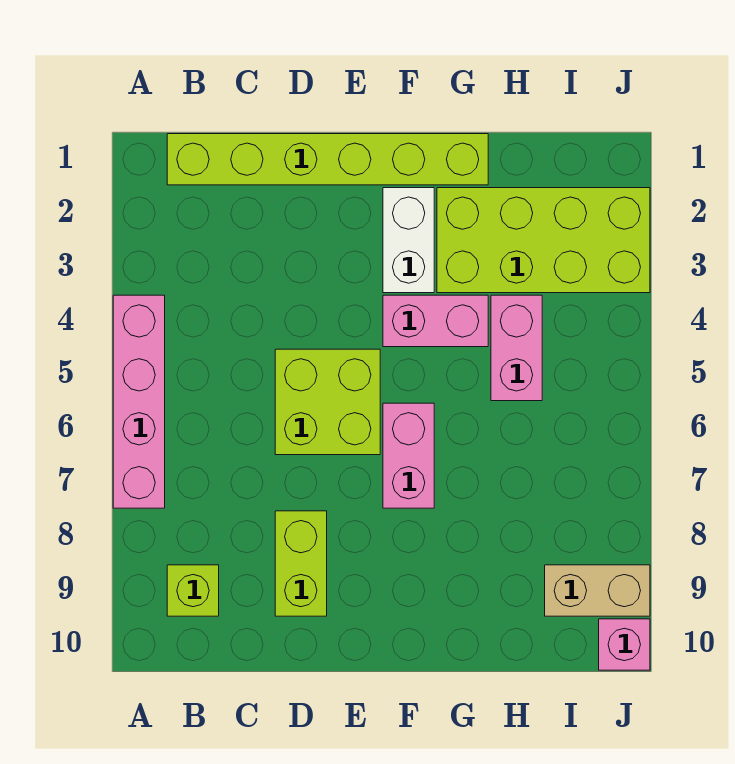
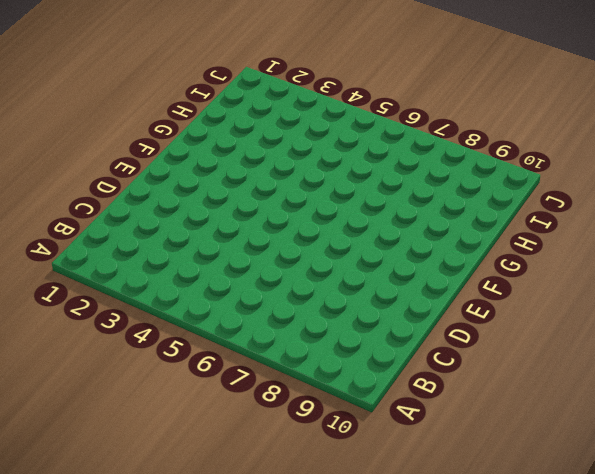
none -> pink brick A4:A7 level 1
none -> lime brick B1:G1 level 1
none -> lime brick B9 level 1

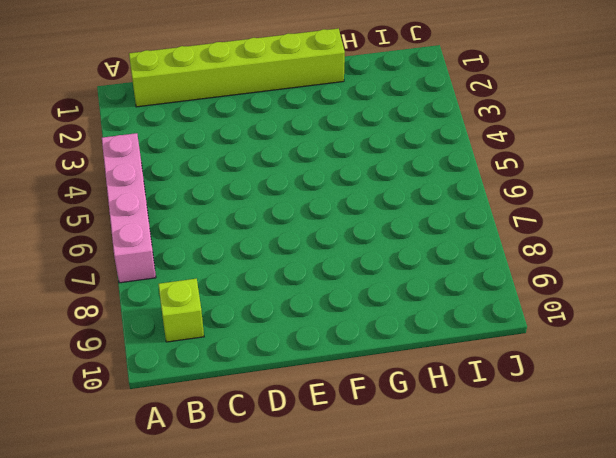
none -> lime brick D5:E6 level 1
none -> lime brick D8:D9 level 1
none -> white brick F2:F3 level 1

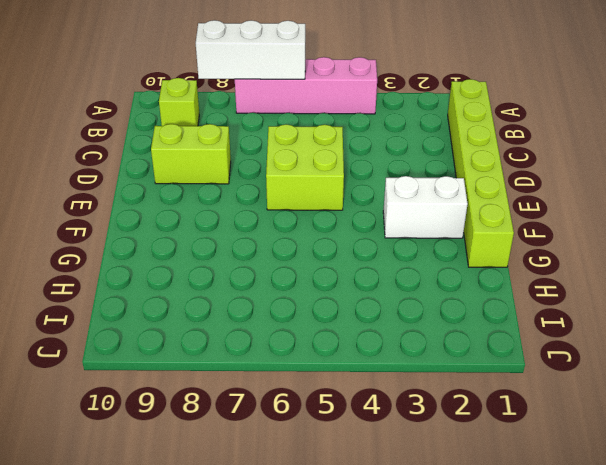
white brick A6:A8 level 2 -> none
none -> pink brick F4:G4 level 1
none -> pink brick F6:F7 level 1
none -> lime brick G2:J3 level 1

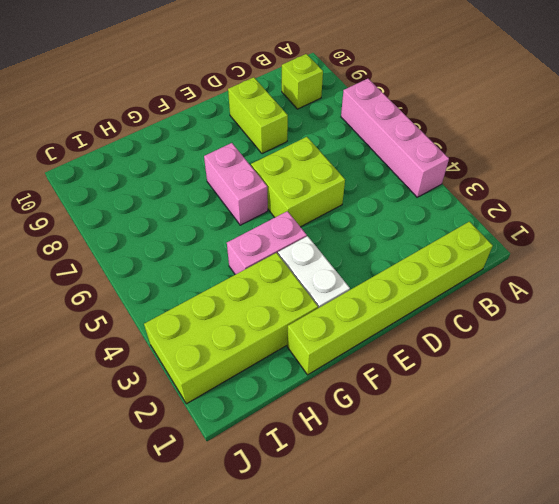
none -> pink brick H4:H5 level 1
none -> tan brick I9:J9 level 1
none -> pink brick J10 level 1

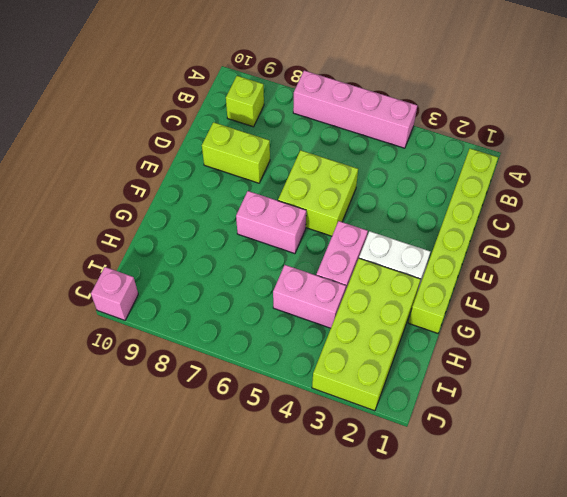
none -> tan brick I9:J9 level 1

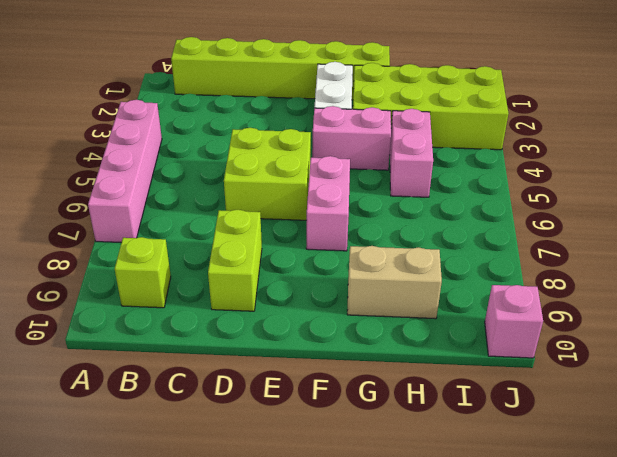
tan brick G9:H9 level 1 -> tan brick I9:J9 level 1

